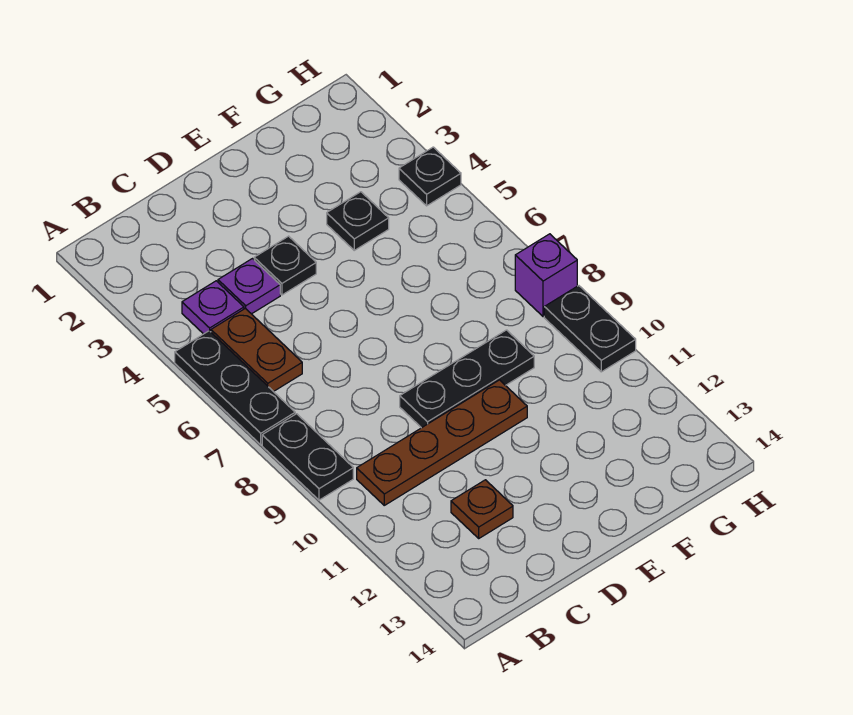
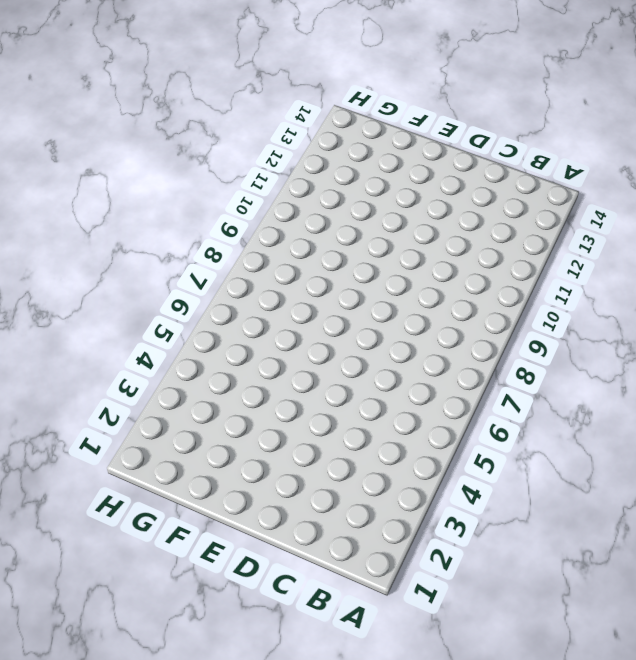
none -> black plate A5:A7 level 1
none -> black plate A8:A9 level 1
none -> purple plate B4 level 1

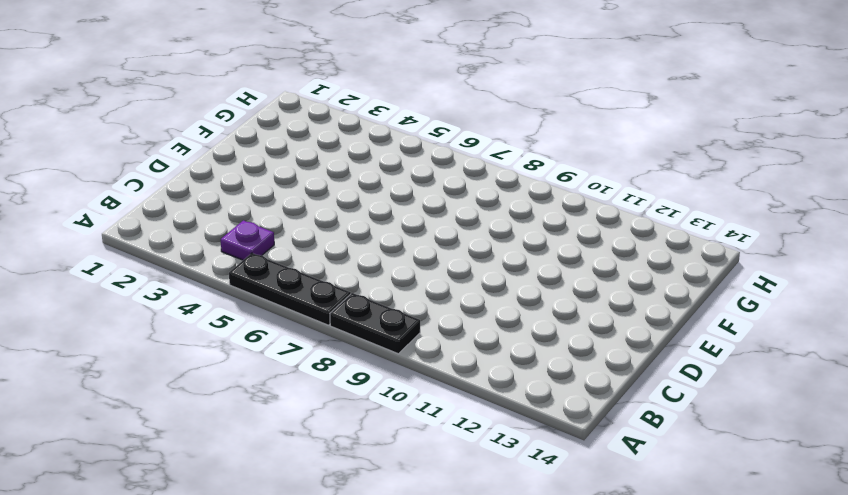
none -> brown plate B5:B6 level 1
none -> brown plate B10:E10 level 1
none -> purple plate C4 level 1

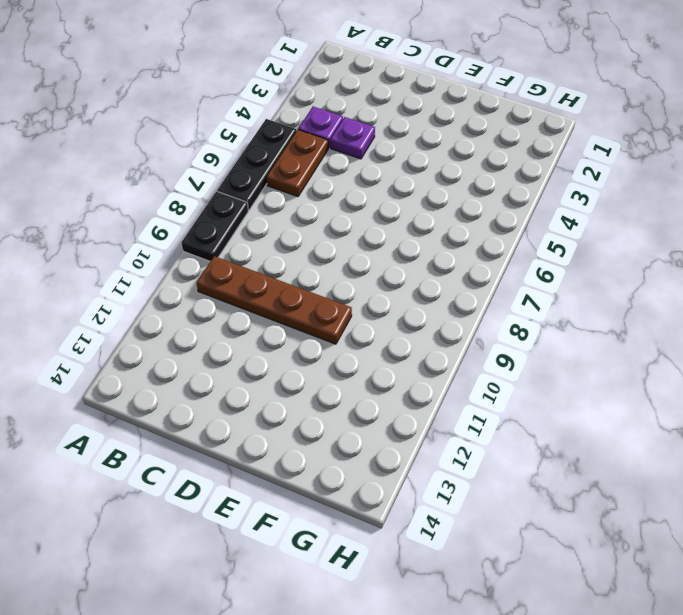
none -> brown plate C12 level 1
none -> black plate D4 level 1
none -> black plate D9:F9 level 1

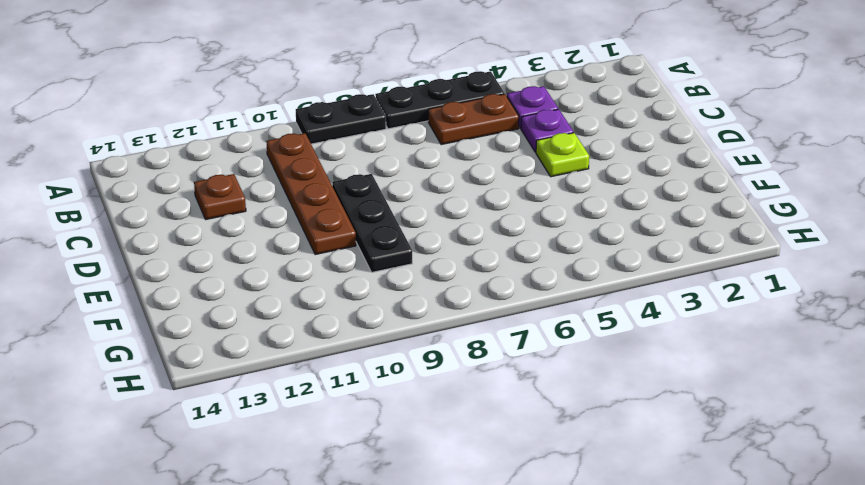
lime plate D4 level 1 -> black plate D4 level 1
none -> black plate F4 level 1
none -> black plate H4 level 1
none -> purple brick H8 level 1

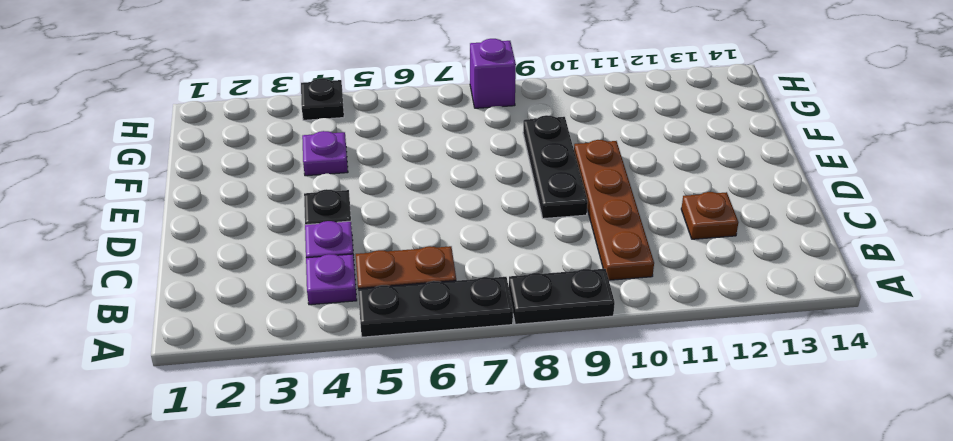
purple plate F4 level 1 -> black plate F4 level 1
none -> black plate H9:H10 level 1

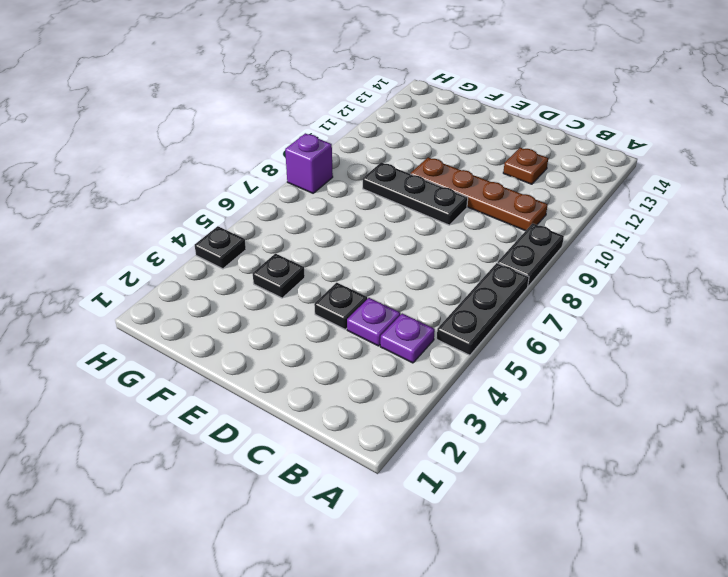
none -> brown plate B5:B6 level 1
none -> black plate H9:H10 level 1

